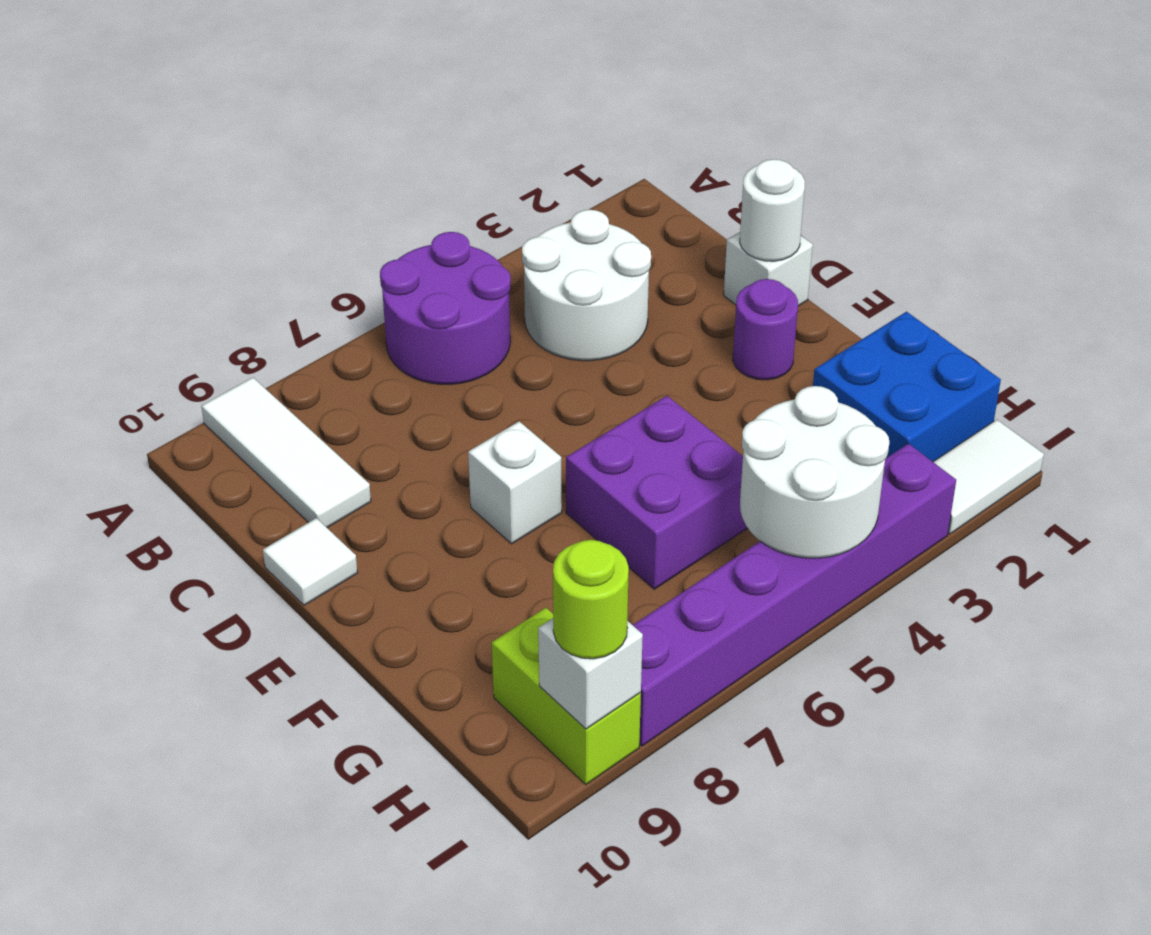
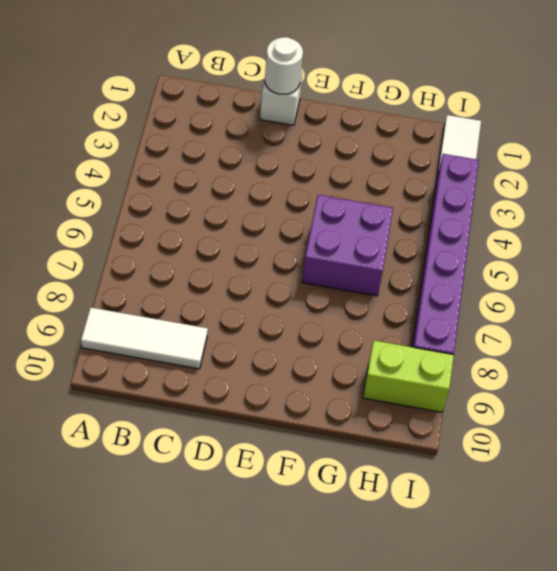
none -> purple round brick A5:B6 level 1
none -> white round brick B3:C4 level 1
none -> white tile D10 level 1

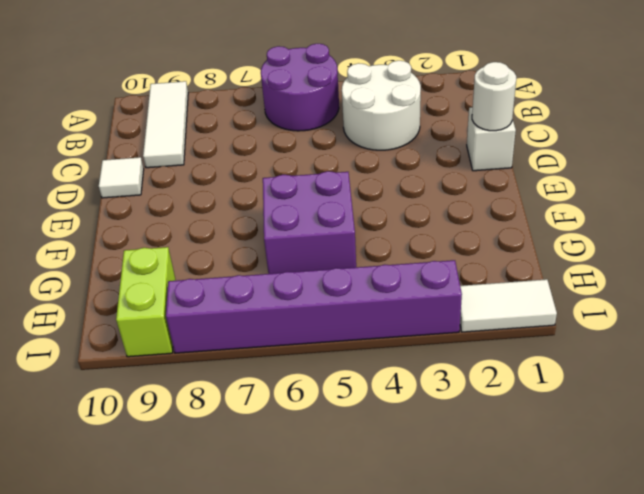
none -> purple round brick E2 level 1
none -> white brick E7 level 1
none -> blue brick G1:H2 level 1

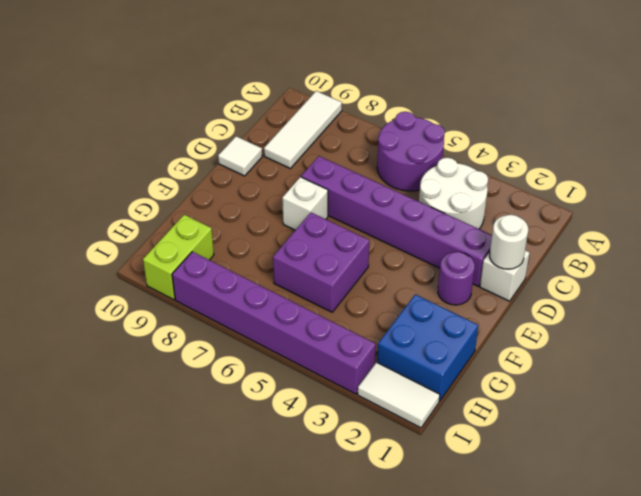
purple brick D2:D7 level 1 -> none
none -> white round brick H4:I5 level 2
none -> white brick I9 level 2
none -> lime round brick I9 level 3

